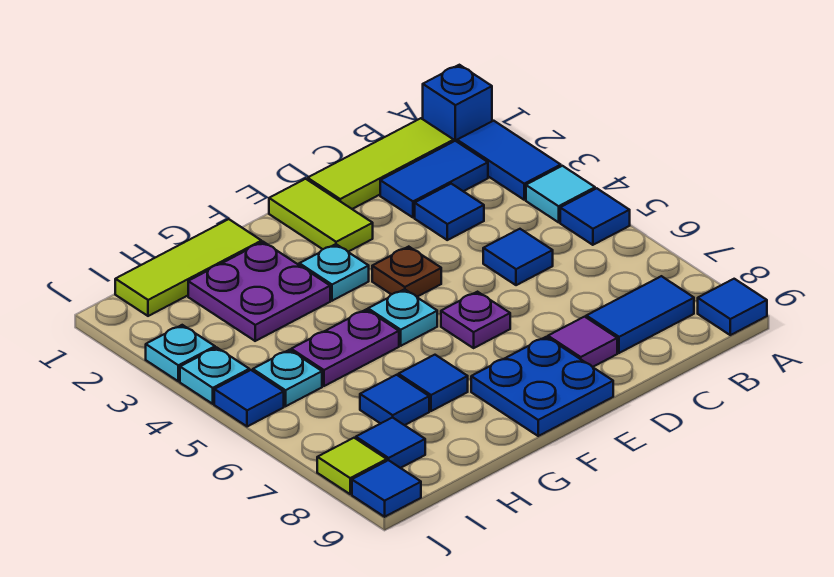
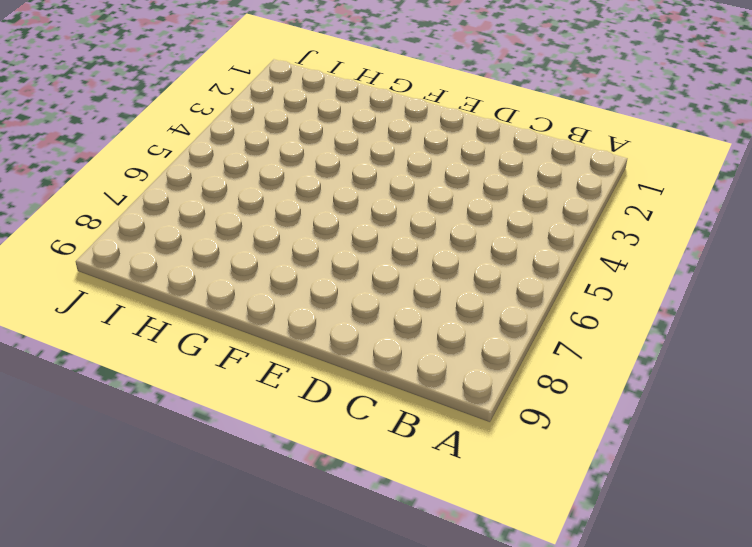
none -> blue brick A1 level 1
none -> blue tile A2:A3 level 1
none -> cyan tile A4 level 1

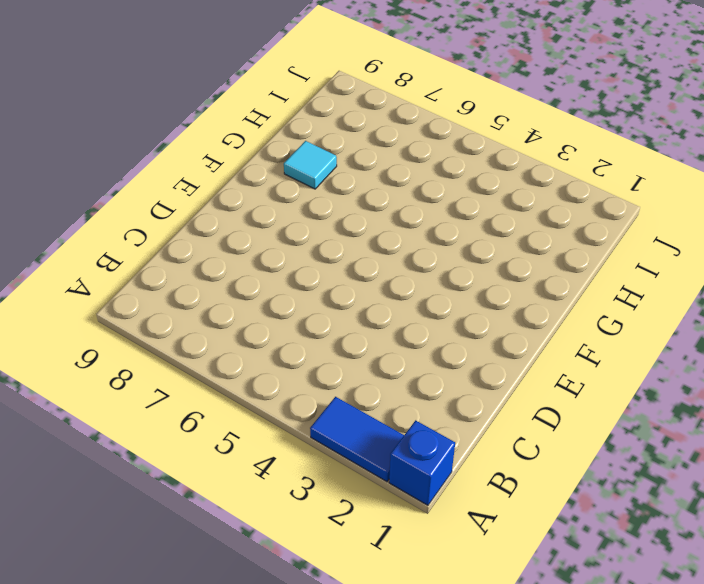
cyan tile G8 level 1 -> cyan tile A4 level 1
none -> blue tile A5 level 1
none -> blue tile A9 level 1
none -> lime tile B1:D1 level 1

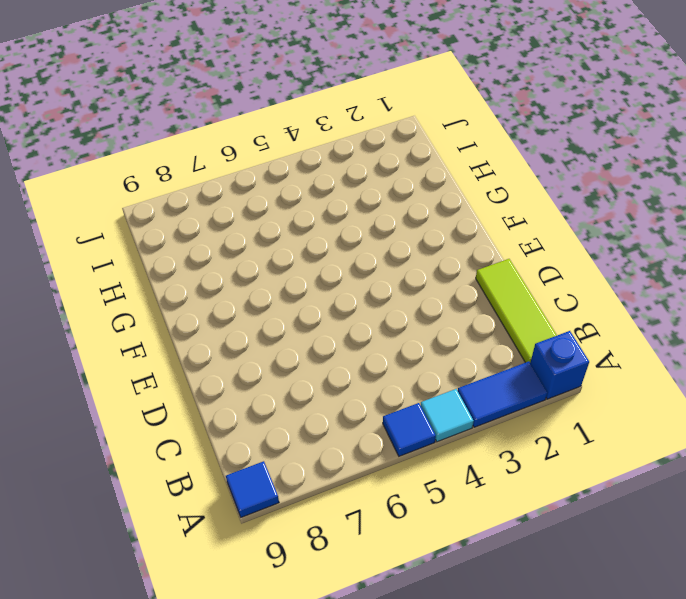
none -> blue tile B2:C2 level 1
none -> blue tile B8:C8 level 1
none -> blue tile C3 level 1

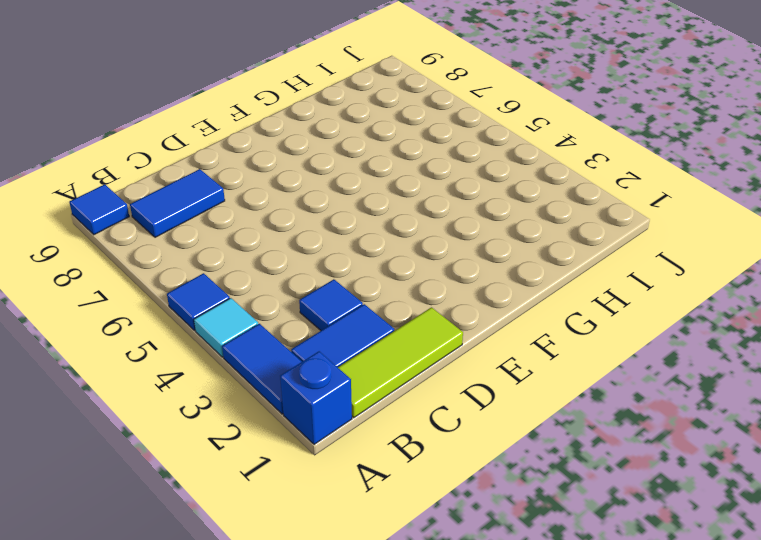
none -> blue tile C5 level 1
none -> purple tile D8 level 1
none -> lime tile E1:E2 level 1

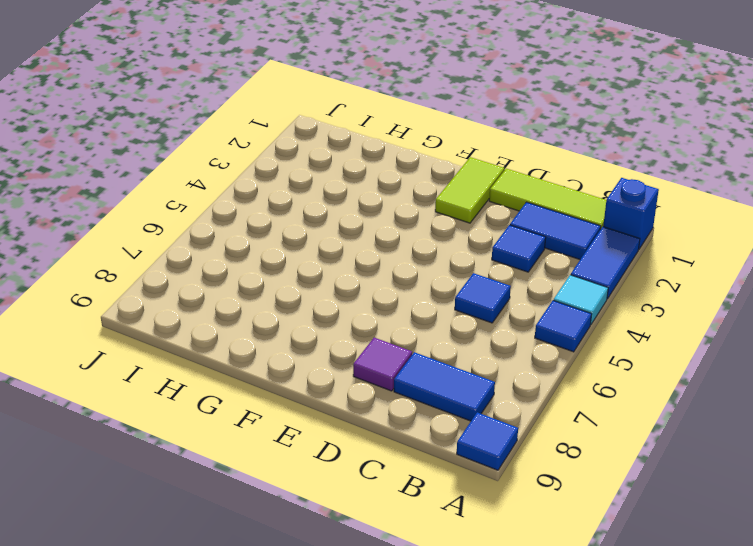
none -> brown plate E4 level 1
none -> purple plate E6 level 1
none -> blue plate E8:F9 level 1

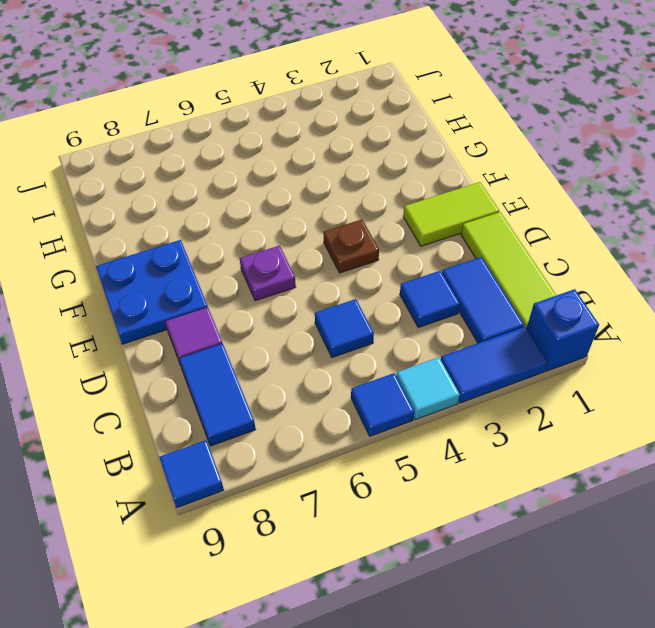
none -> cyan plate F3 level 1
none -> cyan plate F5 level 1
none -> lime tile G1:I1 level 1

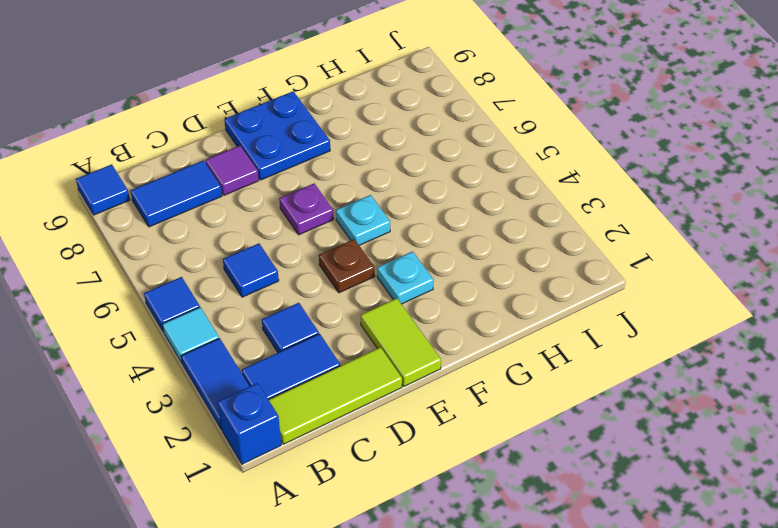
none -> lime tile G1:I1 level 1
none -> purple plate G2:H3 level 1
none -> purple plate G5:H5 level 1

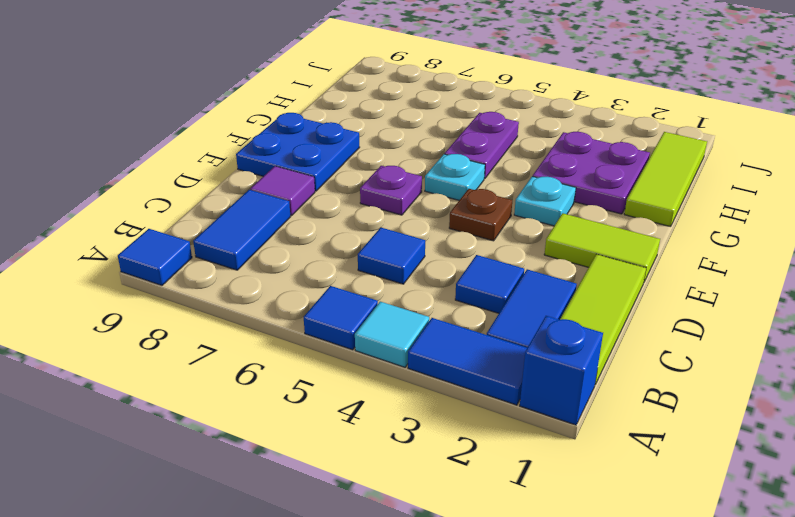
none -> blue tile G7 level 1
none -> blue tile H7 level 1
none -> cyan plate I5 level 1

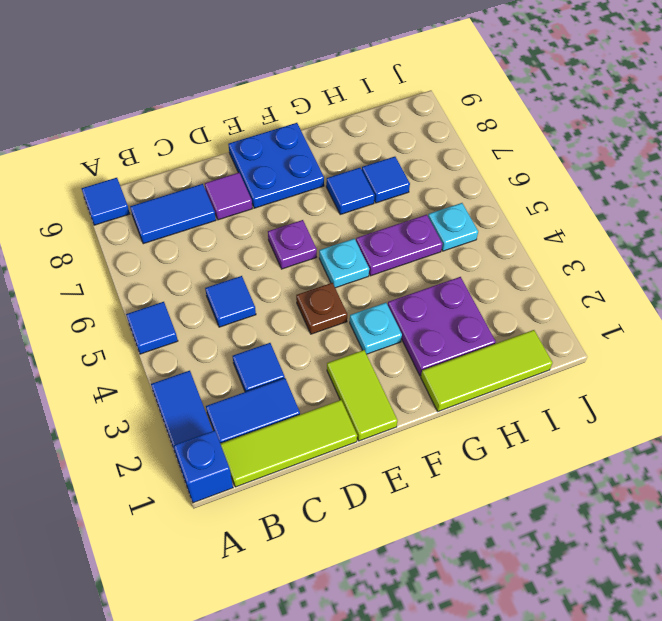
none -> cyan tile A4 level 1
none -> blue tile I8 level 1
none -> cyan plate J3 level 1

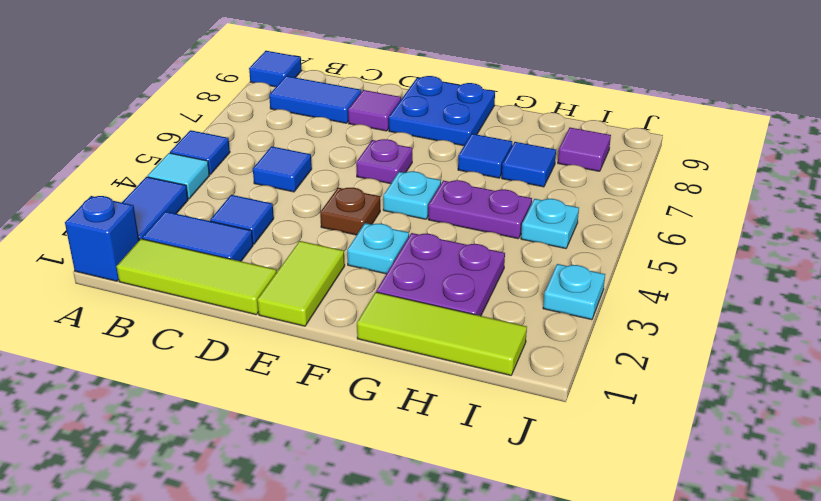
purple tile I8 level 1 -> blue tile I8 level 1
none -> cyan plate J4 level 1
none -> blue tile J5 level 1
none -> lime tile J8 level 1

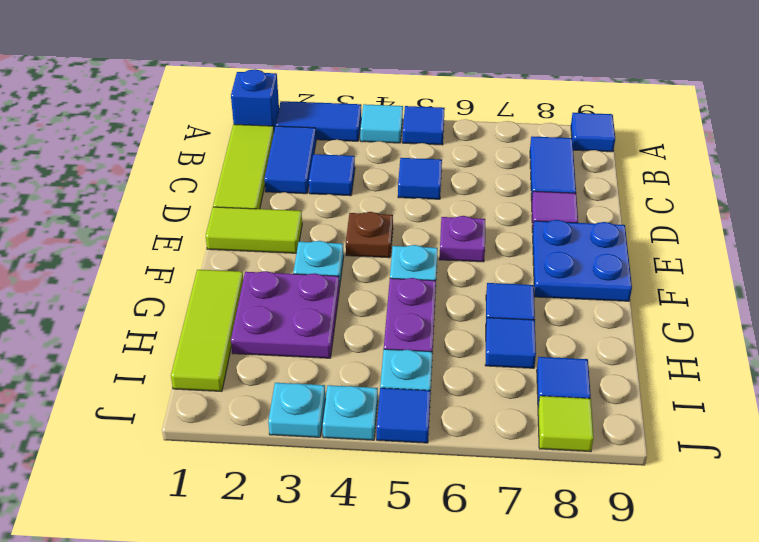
none -> blue tile J9 level 1

